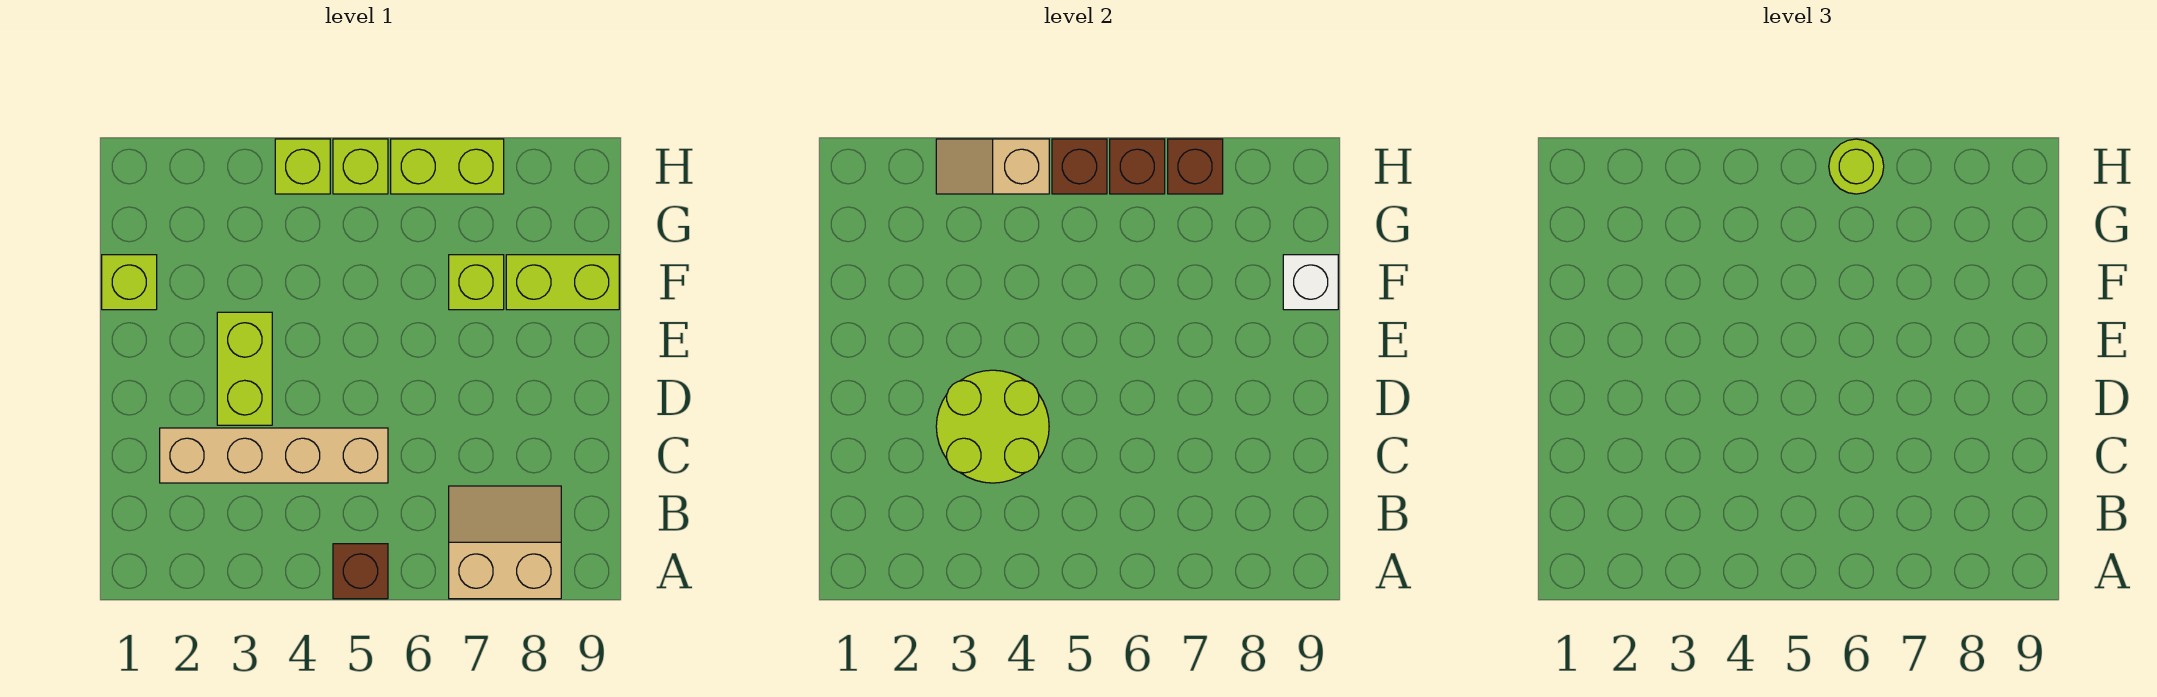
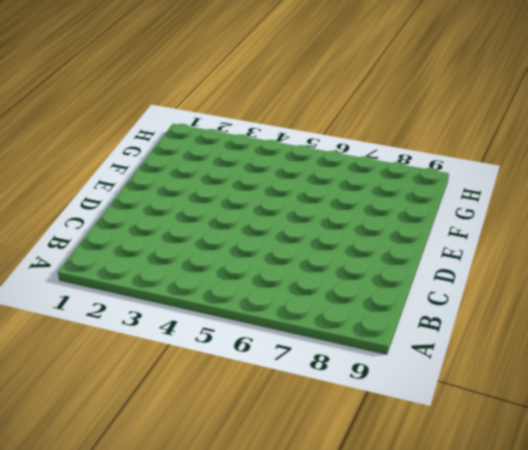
none -> brown brick A5 level 1
none -> tan slope A7:B8 level 1 top A
none -> tan brick C2:C5 level 1

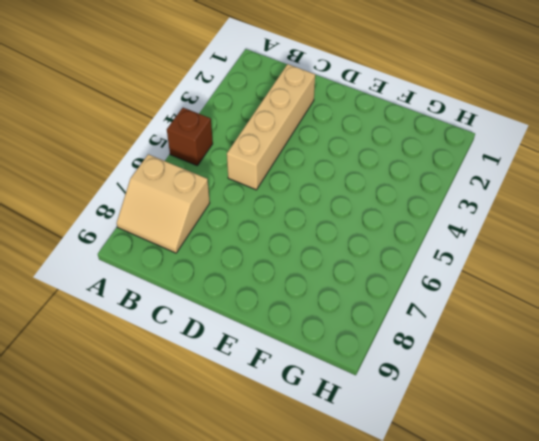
tan slope A7:B8 level 1 top 7 -> tan slope A7:B8 level 1 top A
none -> lime brick D3:E3 level 1
none -> lime brick F1 level 1
none -> lime brick F7 level 1

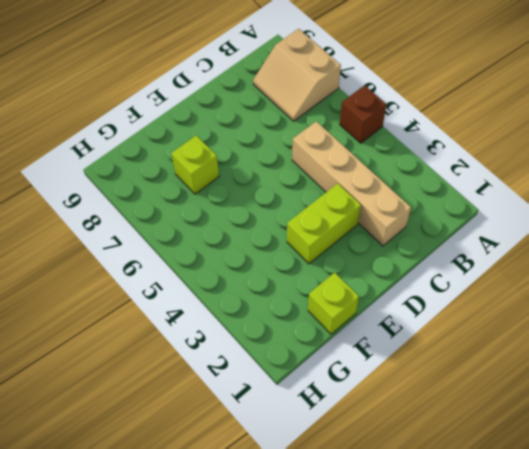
none -> lime brick F8:F9 level 1
none -> lime brick H4 level 1
none -> lime brick H5 level 1

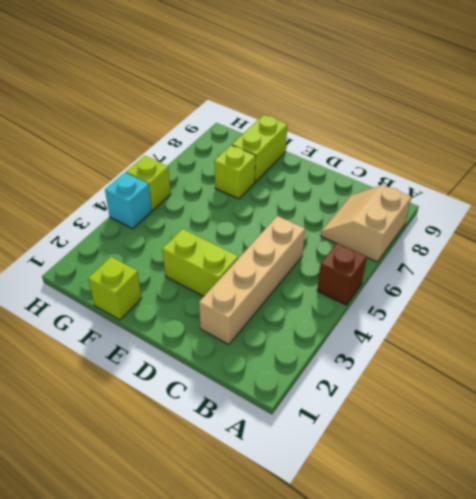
cyan brick H4 level 1 -> lime brick H4 level 1
none -> lime brick H6:H7 level 1
none -> lime round brick C3:D4 level 2
none -> white brick F9 level 2

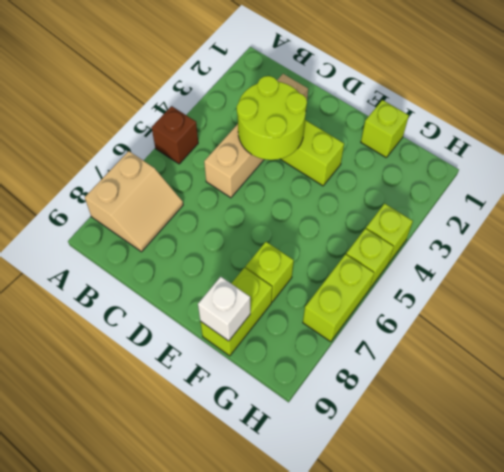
none -> tan slope H3:H4 level 2 top 4
none -> brown brick H5 level 2
none -> brown brick H6 level 2

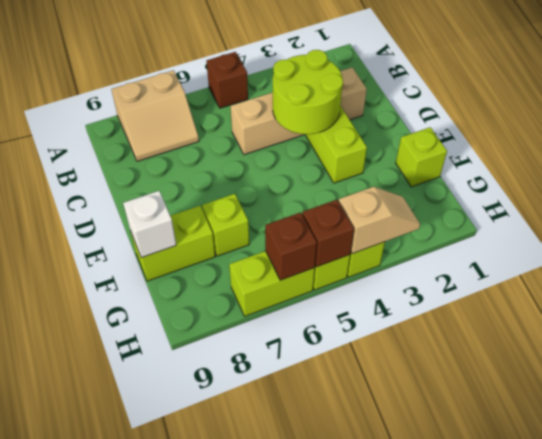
none -> brown brick H7 level 2
none -> lime round brick H6 level 3

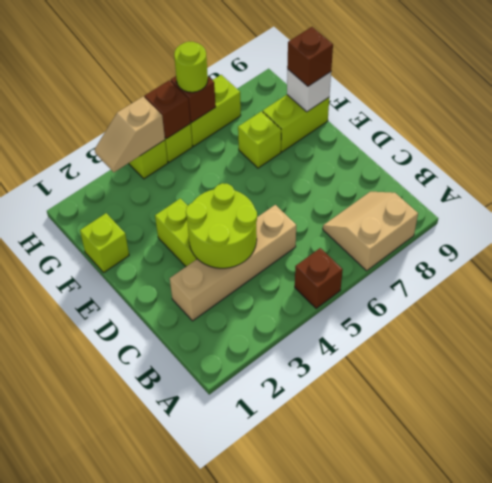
brown brick F9 level 3 -> brown brick H7 level 2

